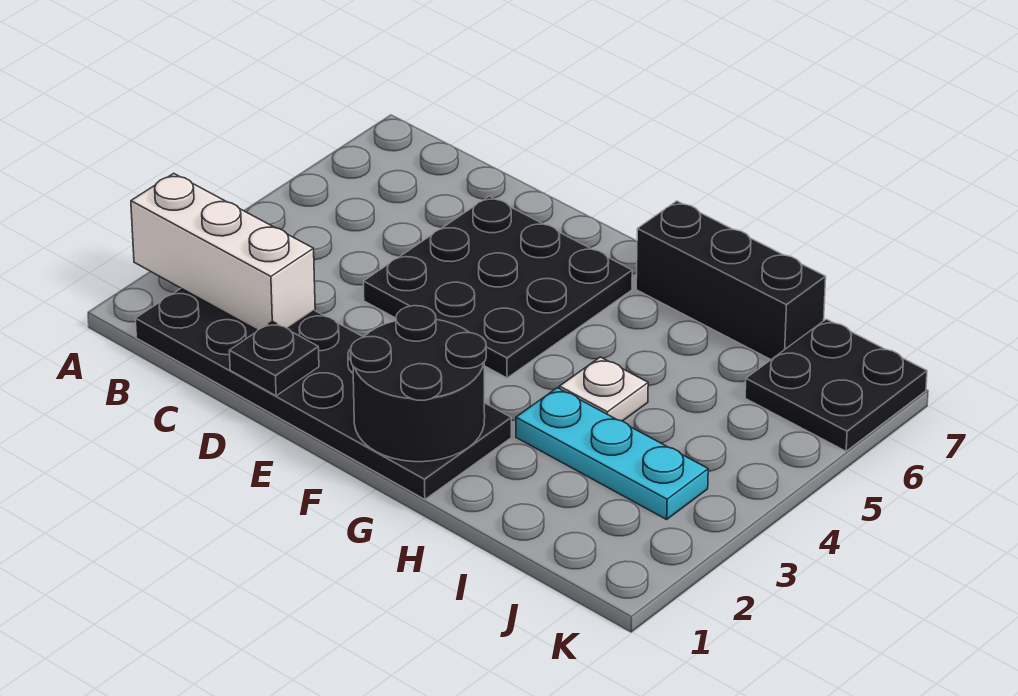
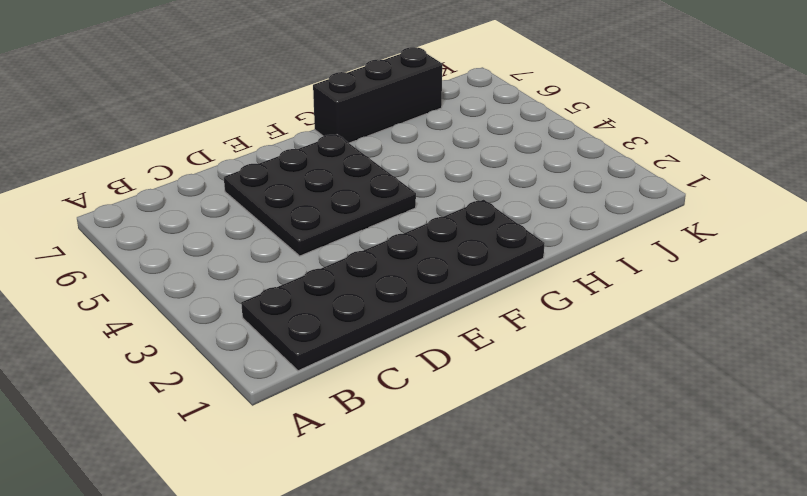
none -> cyan plate H3:J3 level 1
none -> white plate H4 level 1

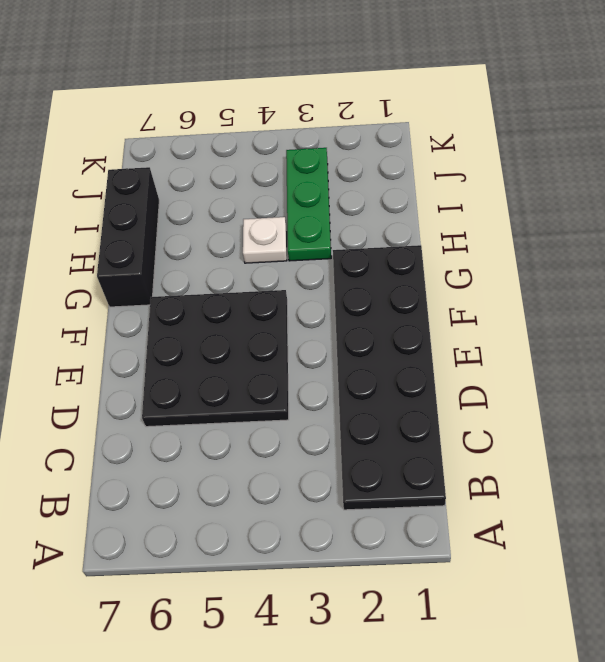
green plate H3:J3 level 1 -> cyan plate H3:J3 level 1
none -> black plate J6:K7 level 1
none -> white brick A2:C2 level 2

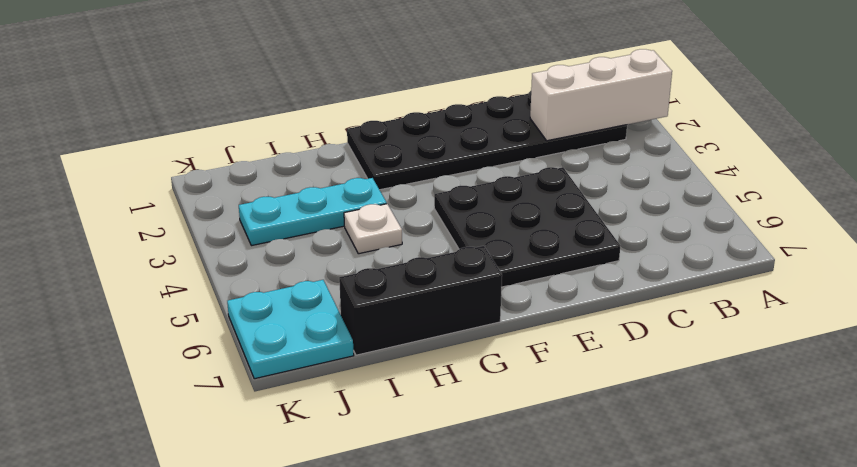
cyan plate J6:K7 level 1 -> black plate J6:K7 level 1
none -> black plate D1 level 2
none -> black round brick F1:G2 level 2

